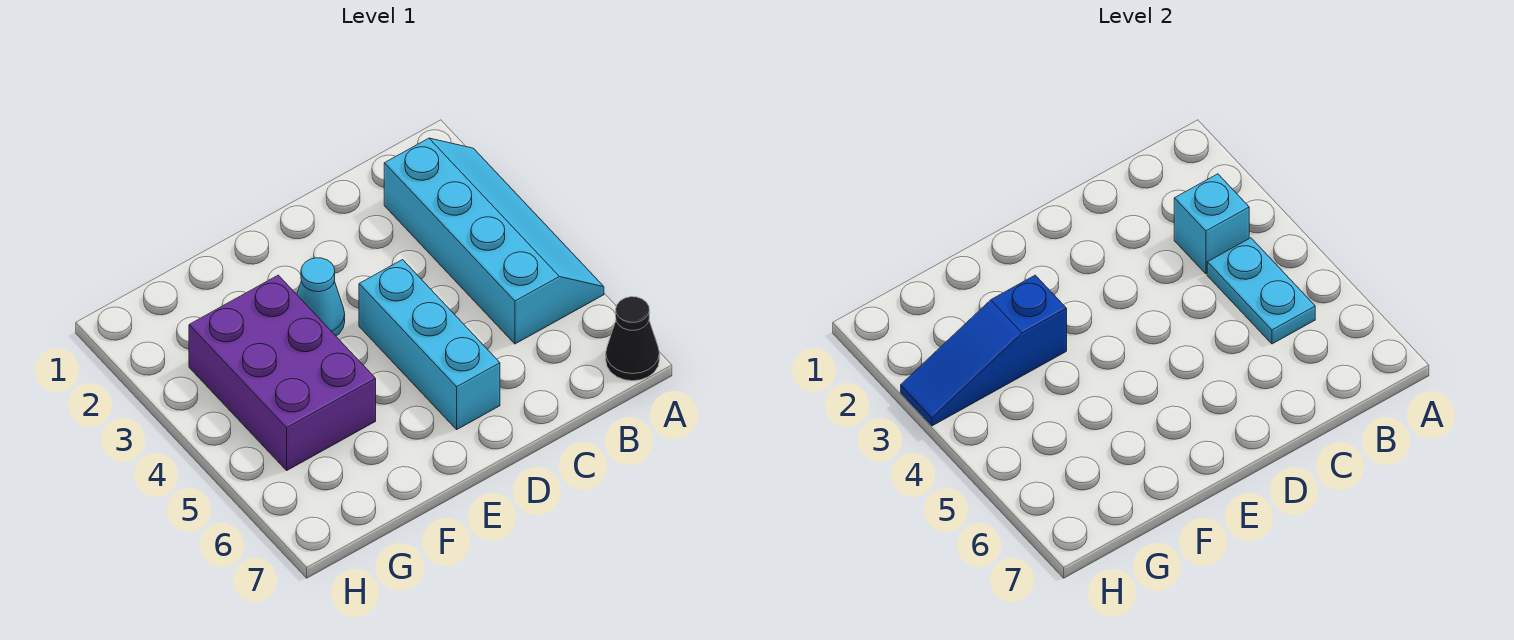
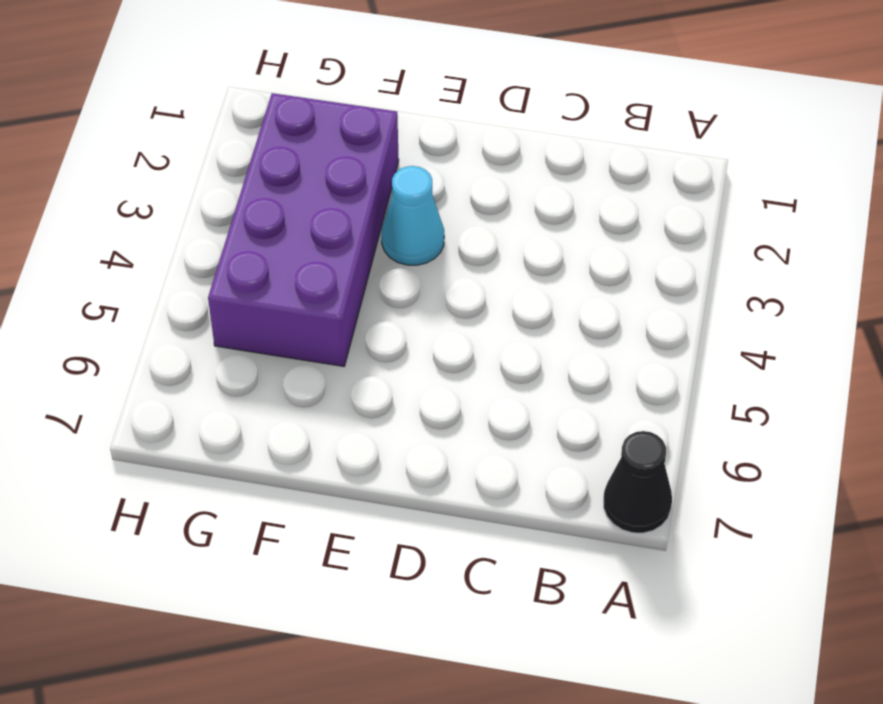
purple brick F2:G5 level 1 -> purple brick F3:G5 level 1
none -> cyan slope A2:B5 level 1 top B
none -> cyan brick D4:D6 level 1

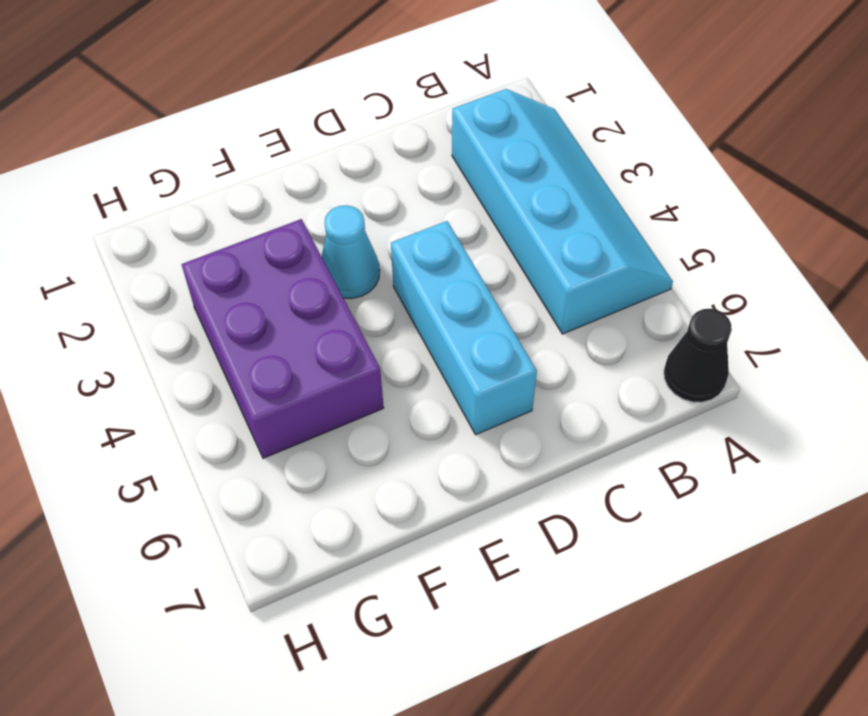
none -> cyan brick B3 level 2
none -> cyan plate B4:B5 level 2

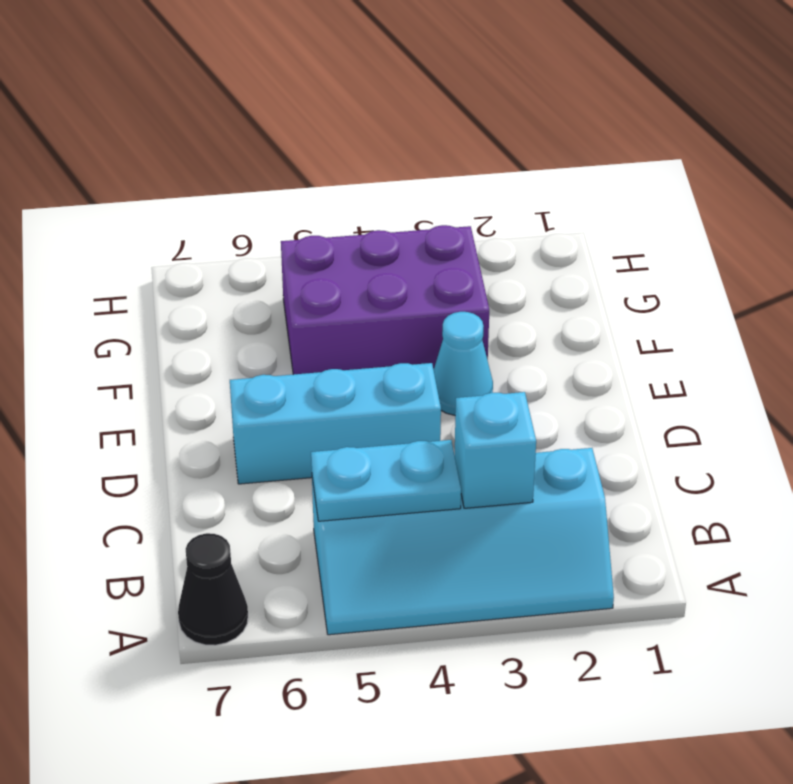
none -> blue slope F3:H3 level 2 top F

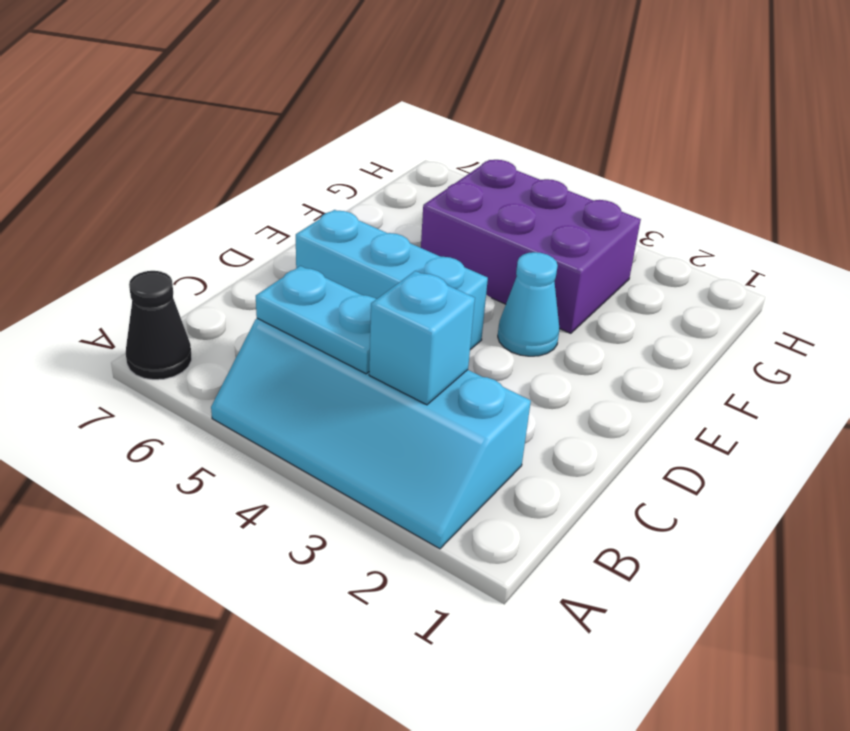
none -> blue slope F3:H3 level 2 top F

